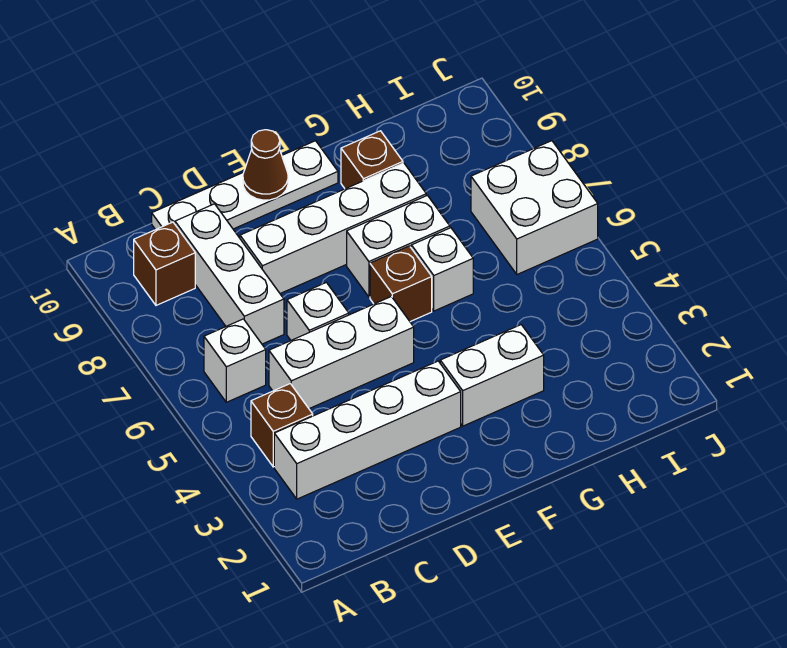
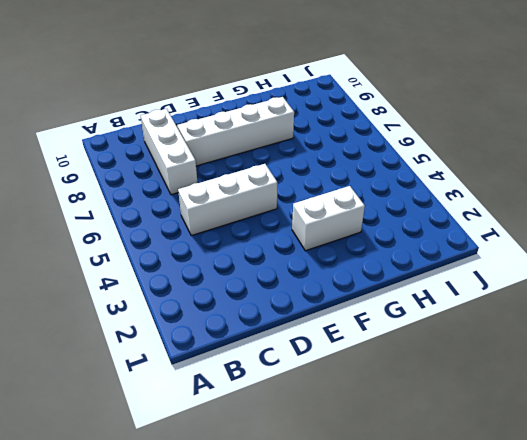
none -> white brick B3:E3 level 1
none -> brown brick B4 level 1
none -> white brick B6 level 1

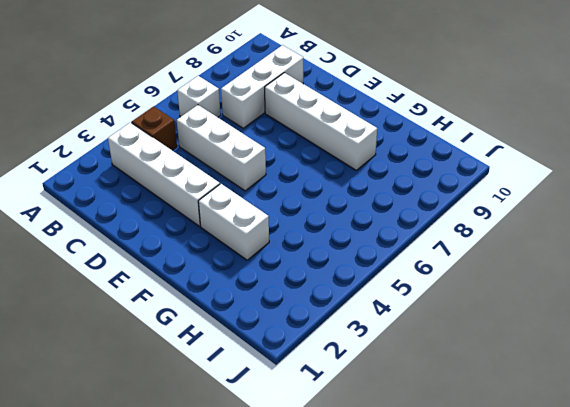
none -> brown brick B9 level 1
none -> white plate C10:F10 level 1
none -> white brick D6 level 1

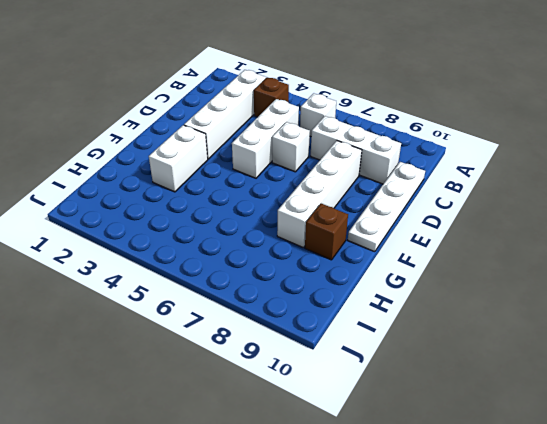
none -> brown brick B9 level 1
none -> brown brick F6 level 1
none -> white brick F7:G7 level 1

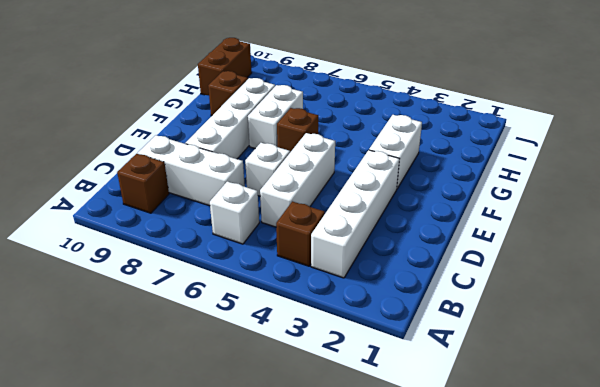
brown brick H10:I10 level 1 -> none
none -> white plate C10:F10 level 1
none -> white brick G6 level 1
none -> white brick I6:J7 level 1

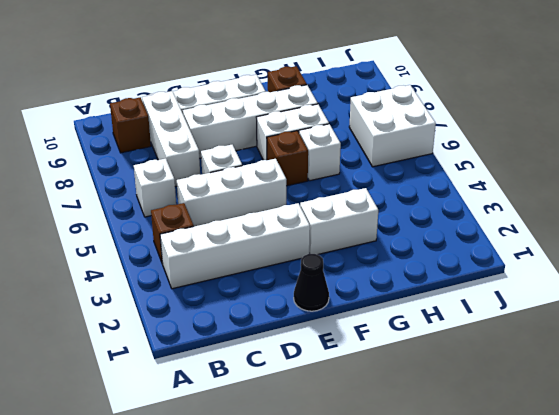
black cone E1 level 1 -> none
none -> brown cone E10 level 2

